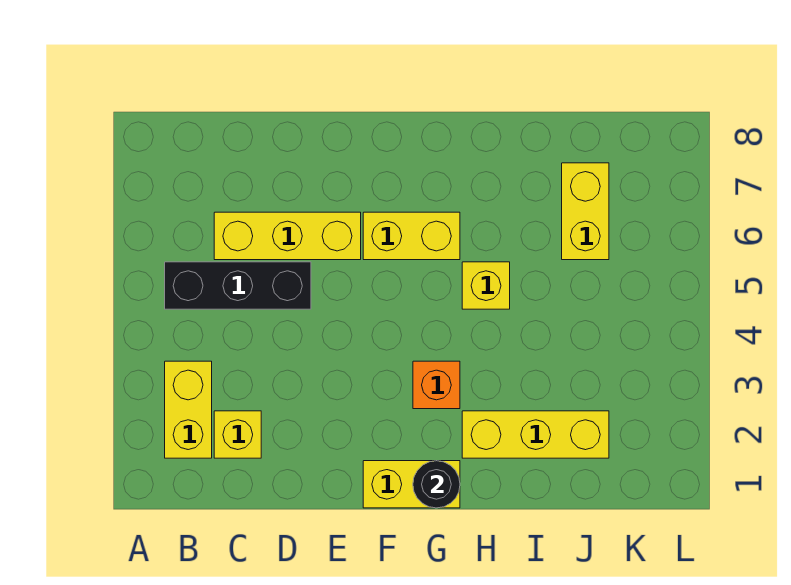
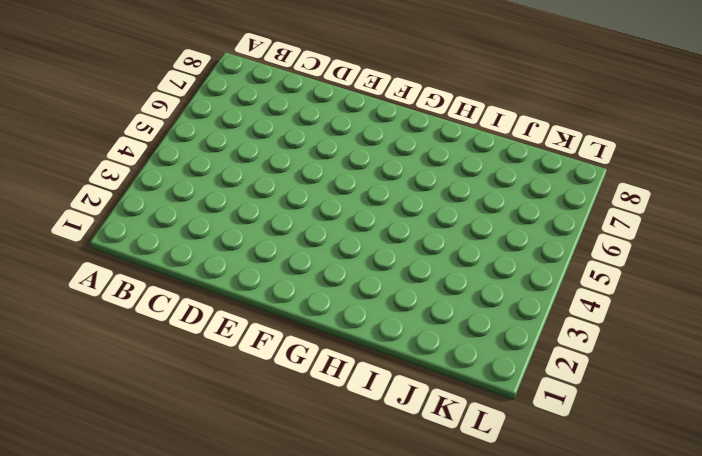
none -> yellow brick B2:B3 level 1
none -> black brick B5:D5 level 1

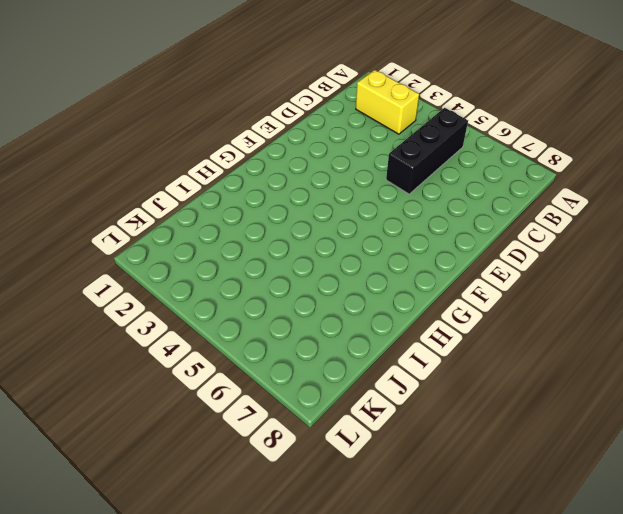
none -> yellow brick C2 level 1
none -> yellow brick C6:E6 level 1

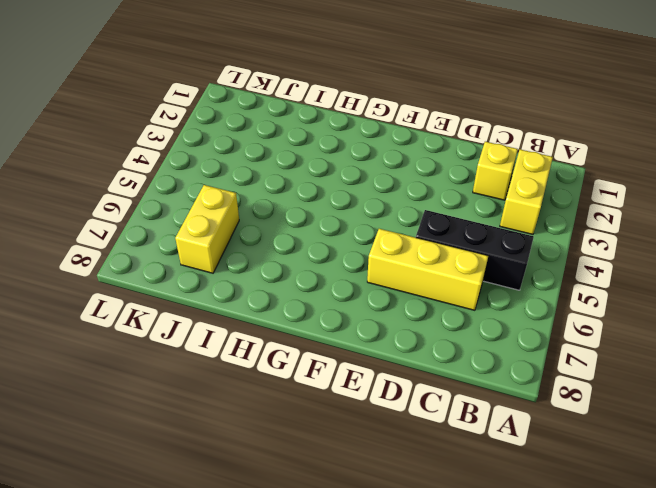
none -> yellow brick F1:G1 level 1
none -> yellow brick F6:G6 level 1

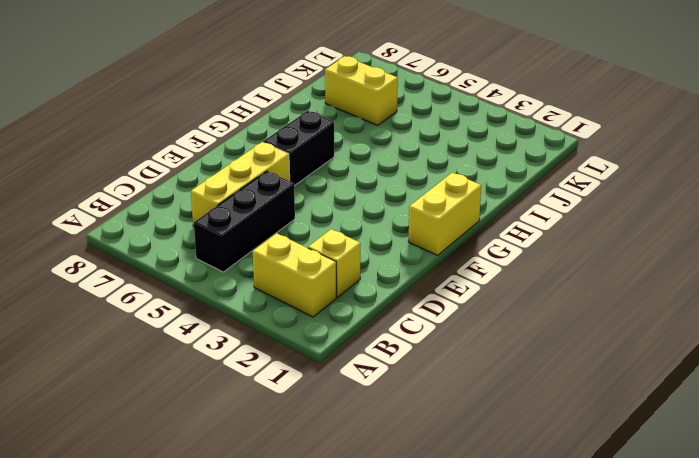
black brick F6:G6 level 1 -> yellow brick F6:G6 level 1
none -> orange brick G3 level 1
none -> yellow brick H2:J2 level 1

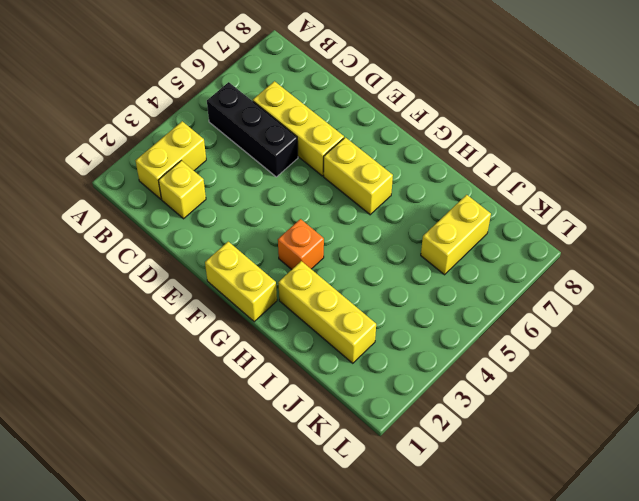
none -> yellow brick H5 level 1
none -> black round brick G1 level 2

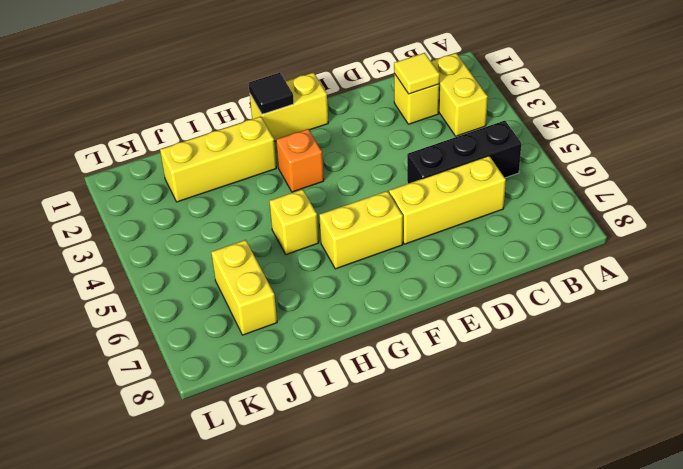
yellow tile C2 level 2 -> none
black tile G1 level 2 -> black round brick G1 level 2

